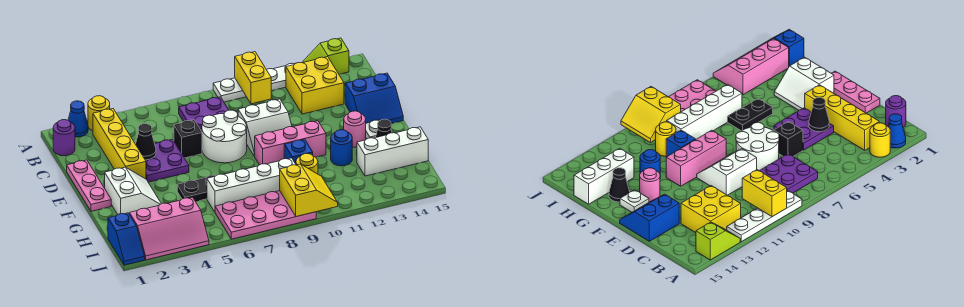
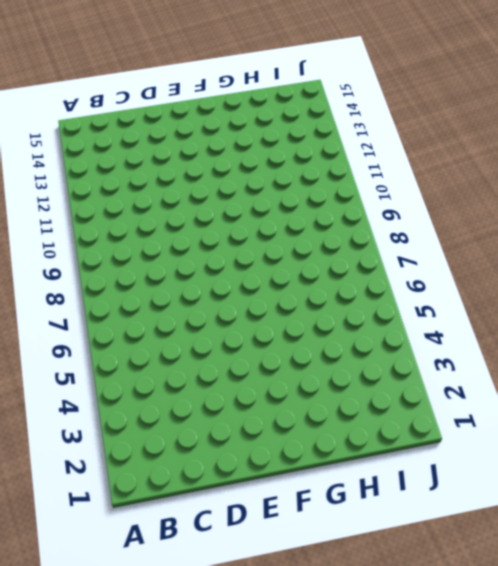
none -> blue cone A2 level 1
none -> yellow round brick A3 level 1
none -> white plate A9:A12 level 1
none -> lime slope A13:A14 level 1 top 14

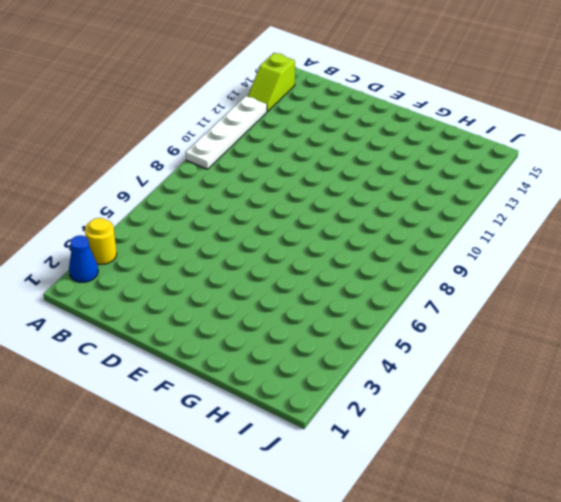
none -> purple round brick B1 level 1
none -> yellow brick B3:E3 level 1
none -> purple plate B7:C8 level 1
none -> yellow brick B12:C13 level 1

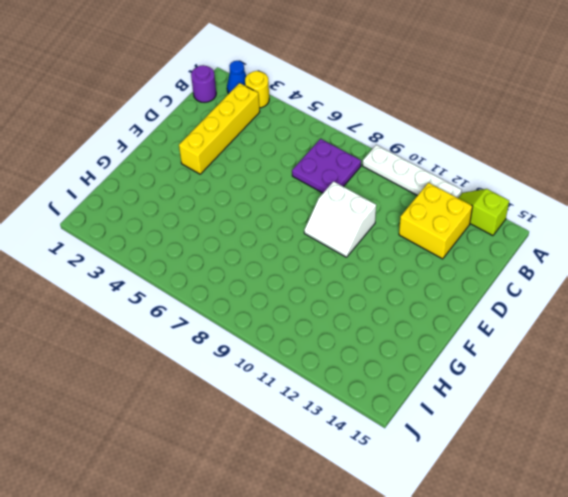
none -> pink plate D1:F1 level 1
none -> purple plate D4:E5 level 1
none -> black brick D6 level 1
none -> white round brick D7:E8 level 1

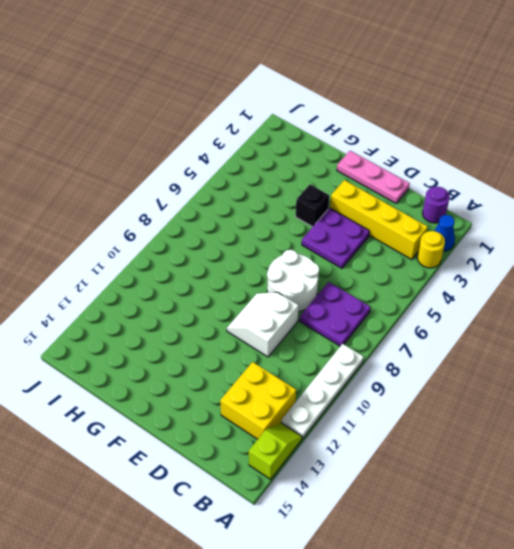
black brick F4 level 1 -> black brick D6 level 1
none -> blue slope D14:E15 level 1 top D
none -> white slope F2:G3 level 1 top 2
none -> pink brick F9:F11 level 1
none -> pink round brick F13 level 1

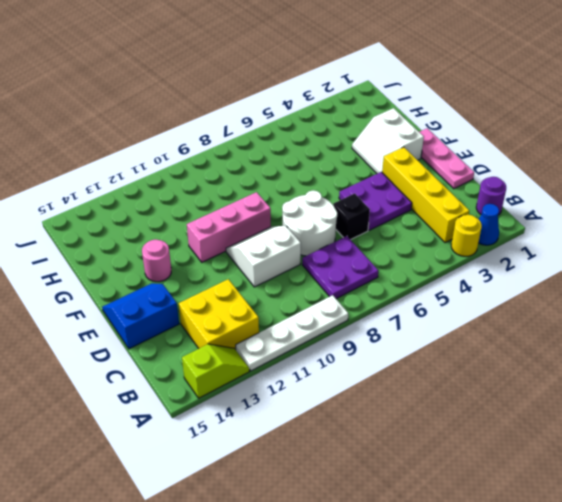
none -> white plate F14 level 1
none -> black plate G5:G6 level 1
none -> blue brick G10 level 1
none -> blue round brick G12 level 1

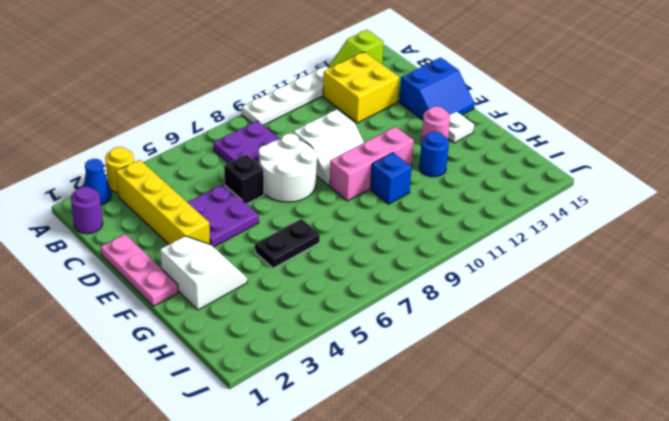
none -> black cone G14 level 1
none -> white brick H6:H9 level 1
none -> yellow round brick H10 level 1
none -> white brick H13:H15 level 1

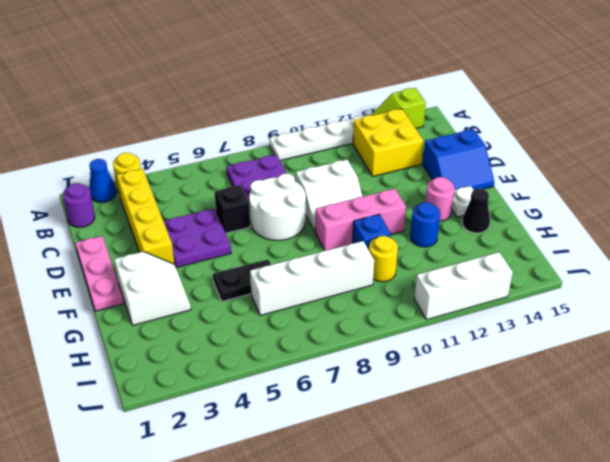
white brick J11:J13 level 1 -> white brick H13:H15 level 1
none -> blue slope I1:J1 level 1 top I
none -> pink slope I2:J4 level 1 top I
none -> pink plate I6:J9 level 1
none -> yellow brick A10:B10 level 2

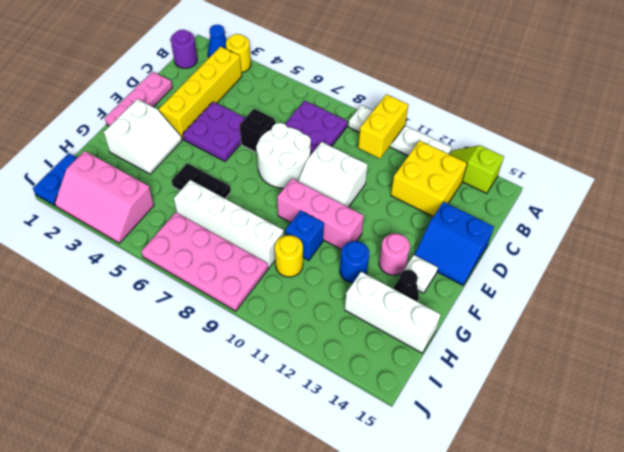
blue plate I1:J1 level 1 -> blue slope I1:J1 level 1 top I
none -> black cone D4 level 2
none -> yellow slope I9:J10 level 2 top 9

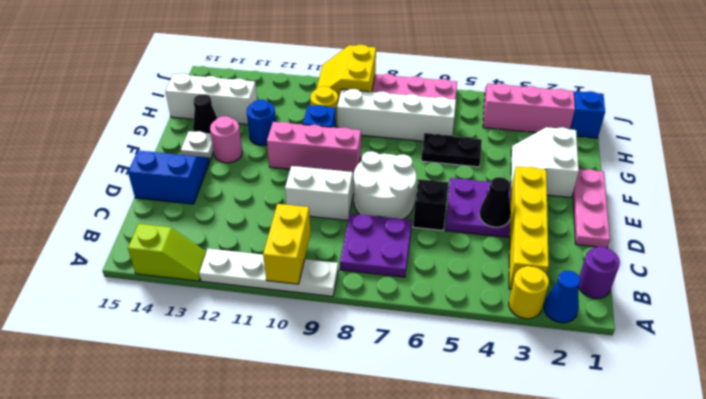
none -> yellow brick B12:C13 level 1

